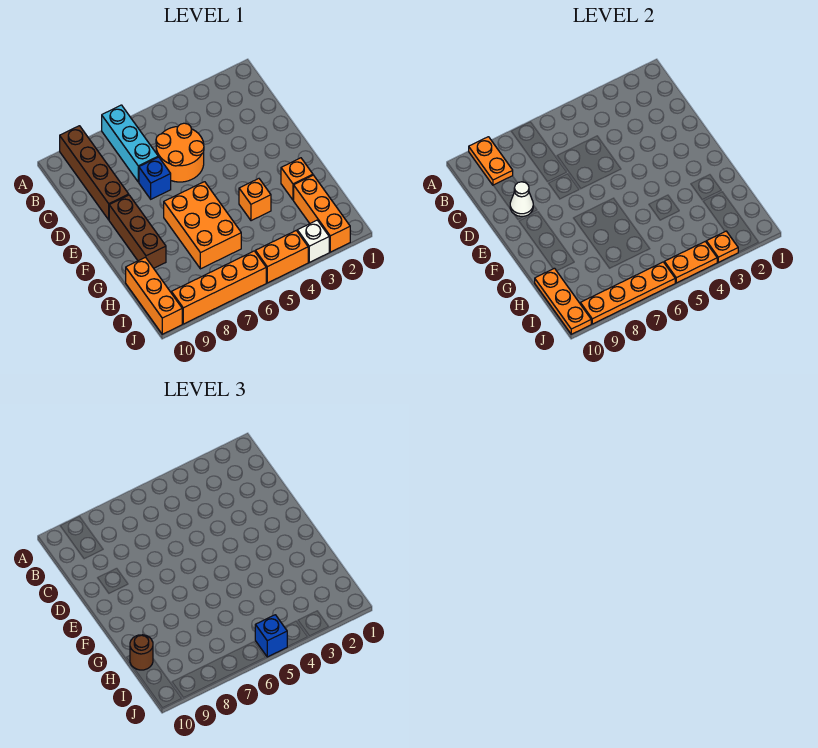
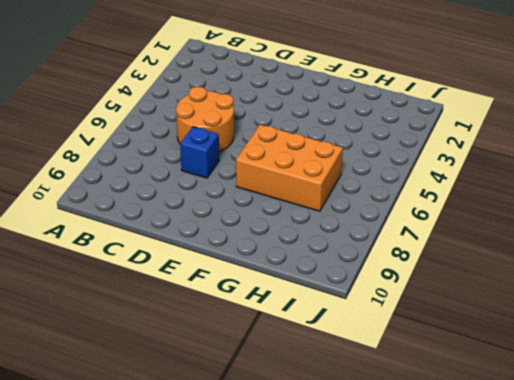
none -> cyan brick A7:C7 level 1
none -> brown brick A9:D9 level 1
none -> brown brick E9:G9 level 1

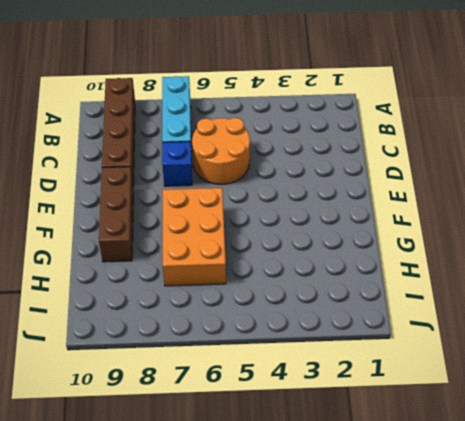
none -> orange brick G2 level 1
none -> orange brick G4 level 1
none -> orange brick H2:J2 level 1

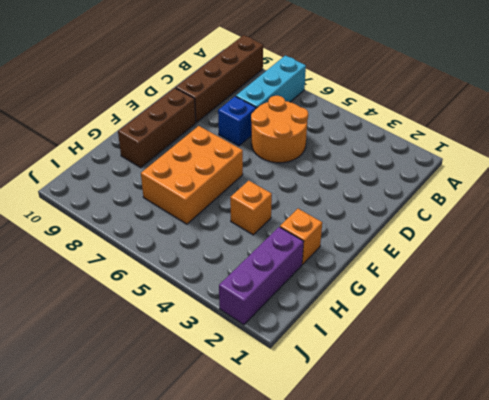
purple brick H2:J2 level 1 -> orange brick H2:J2 level 1
none -> orange brick H10:J10 level 1
none -> white brick J3 level 1
none -> orange brick J4:J5 level 1

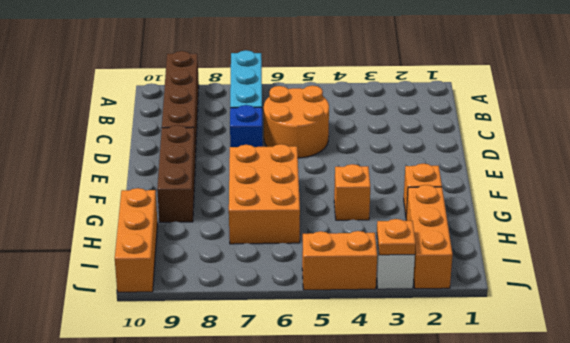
none -> orange brick J6:J9 level 1
none -> orange plate A9:B9 level 2
none -> white cone D9 level 2

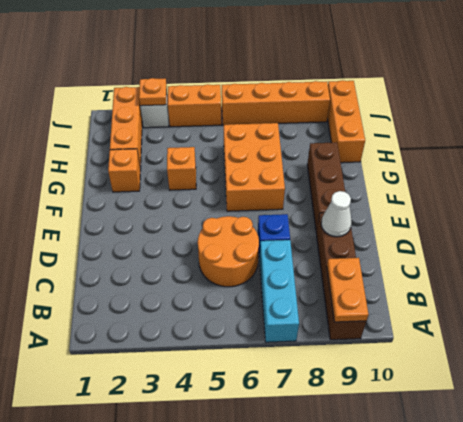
none -> orange plate H10:J10 level 2
none -> orange plate J4:J5 level 2
none -> orange plate J6:J9 level 2

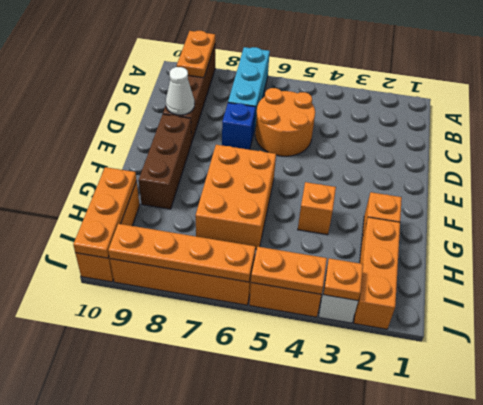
none -> brown round brick H10 level 3
none -> blue brick J5 level 3

